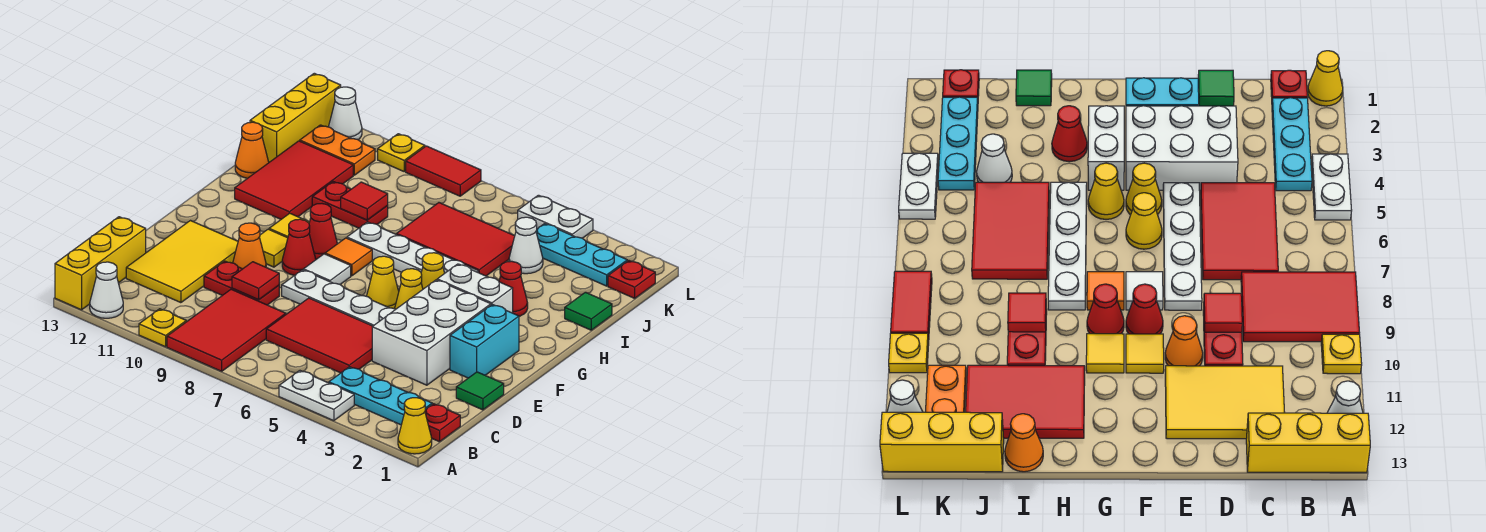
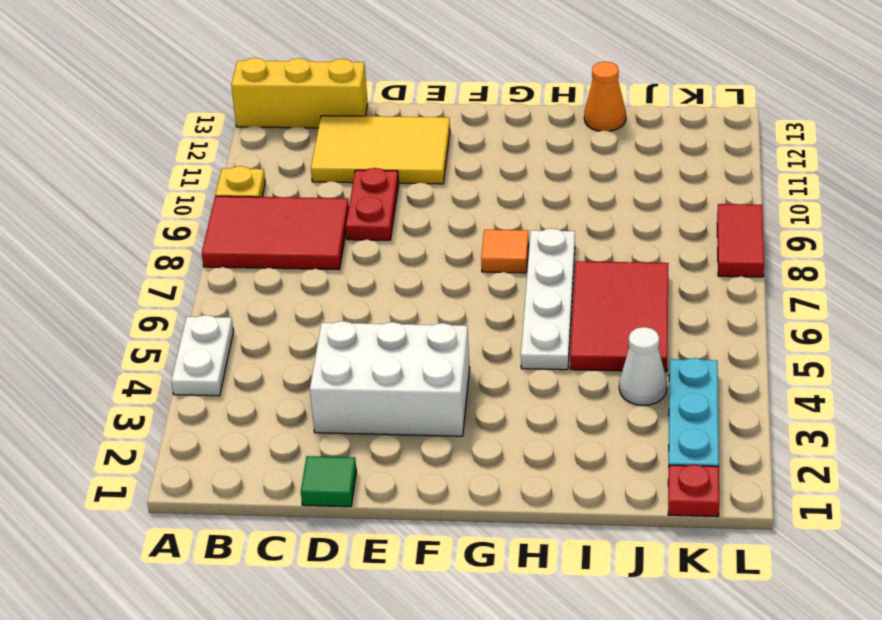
none -> yellow cone A1 level 1
none -> white cone A12 level 1
none -> red plate B1 level 1
none -> cyan plate B2:B4 level 1

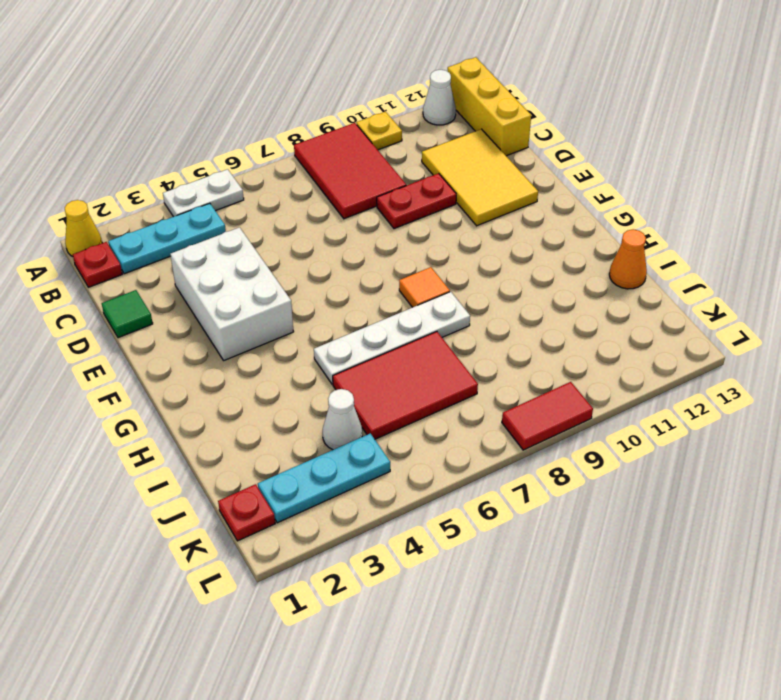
none -> red tile C5:D7 level 1
none -> cyan brick E2:F2 level 1
none -> white plate E5:E8 level 1
none -> orange cone E10 level 1

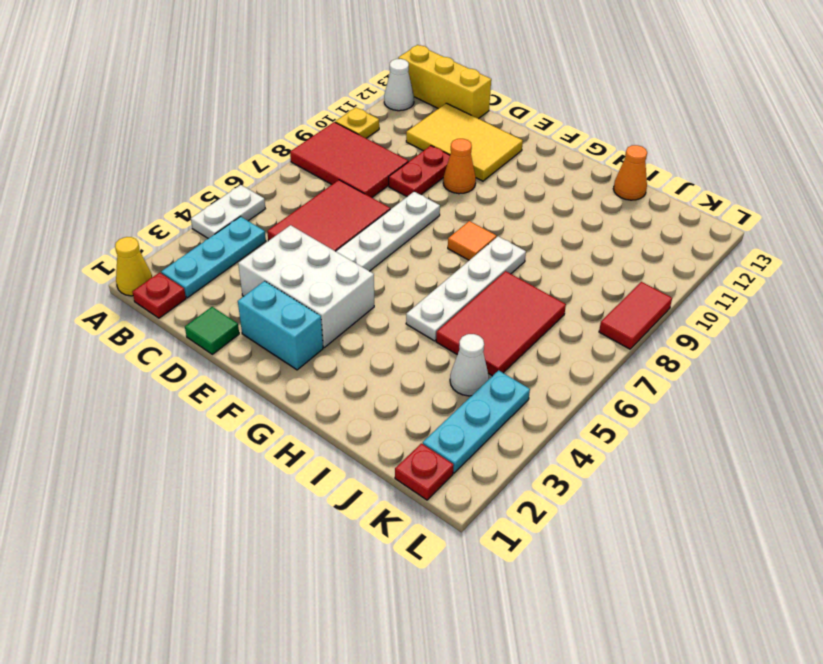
none -> yellow cone F5 level 1
none -> yellow cone F6 level 1
none -> white tile F8 level 1
none -> red cone F9 level 1

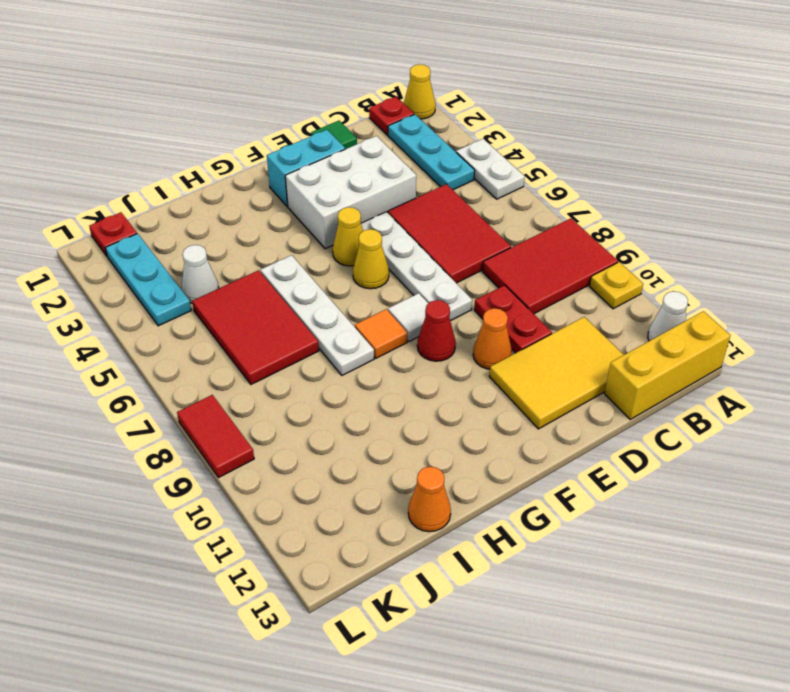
none -> yellow tile F10 level 1
none -> white brick G3:G4 level 1
none -> yellow cone G5 level 1
none -> red cone G9 level 1

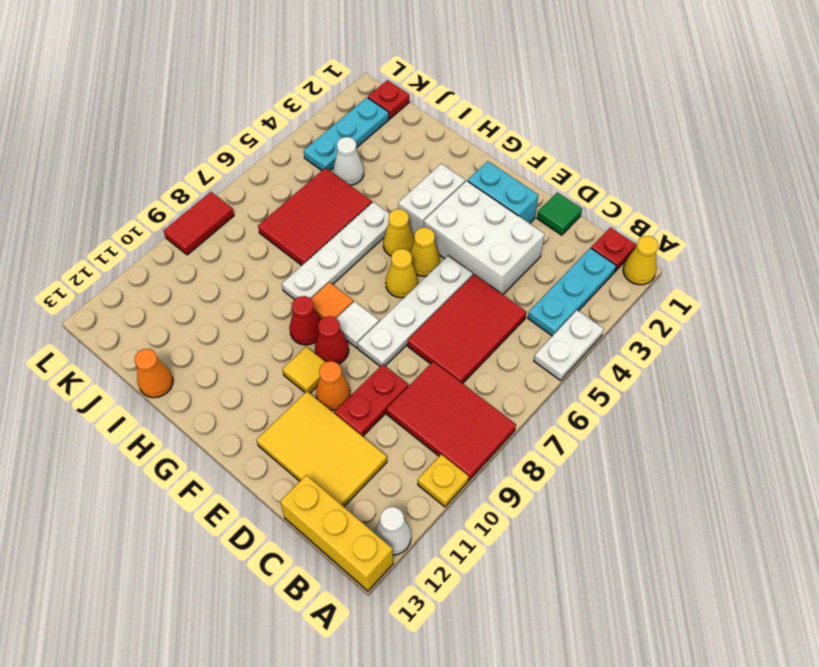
none -> yellow tile G10 level 1
none -> red cone H3 level 1
none -> red tile H11:J12 level 1
none -> green tile I1 level 1

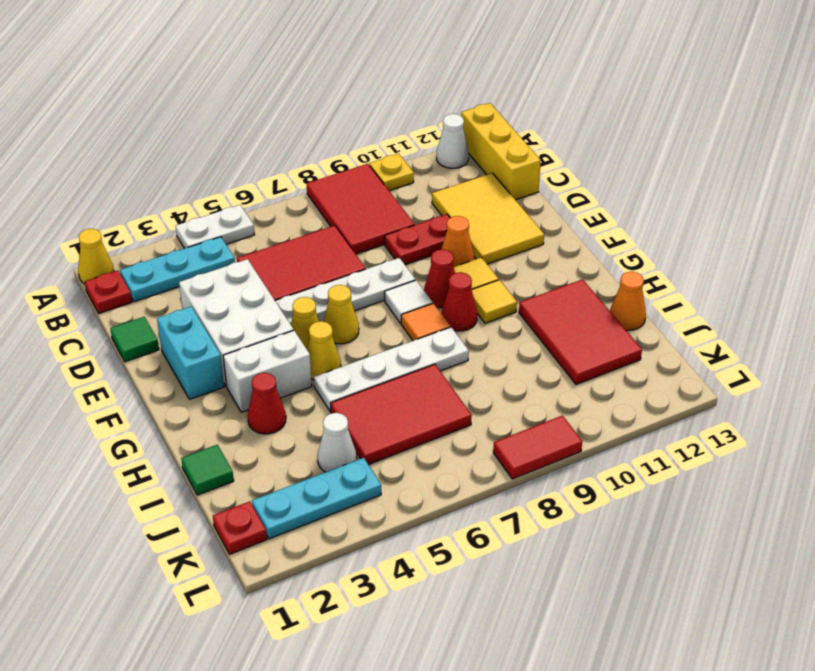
none -> red plate I9:I10 level 1
none -> yellow brick J13:L13 level 1
none -> orange plate K11:K12 level 1
none -> white plate L4:L5 level 1

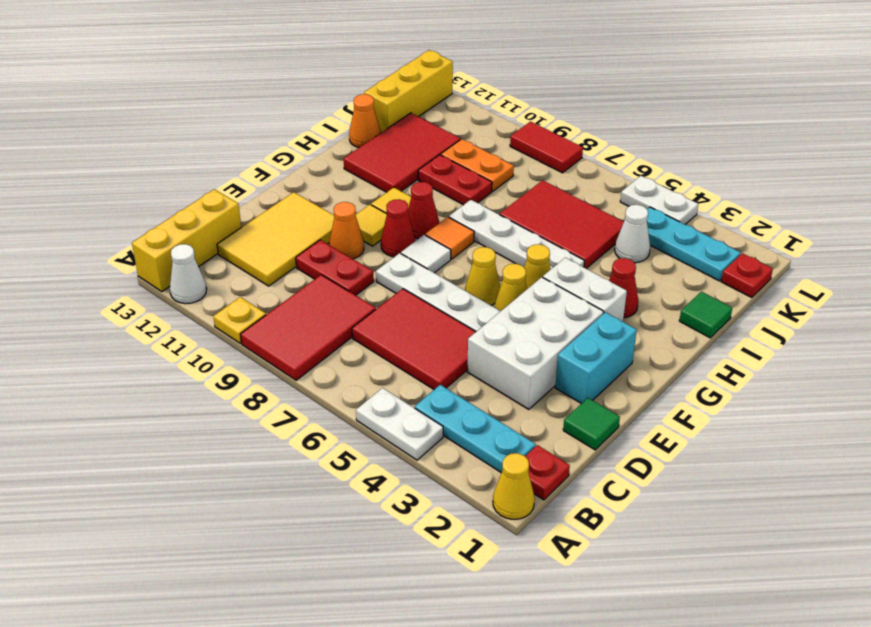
orange plate J9:J10 level 1 -> orange plate K11:K12 level 1
none -> yellow plate L10 level 1
none -> white cone L12 level 1
none -> red tile D9 level 2
none -> red tile I9 level 2

